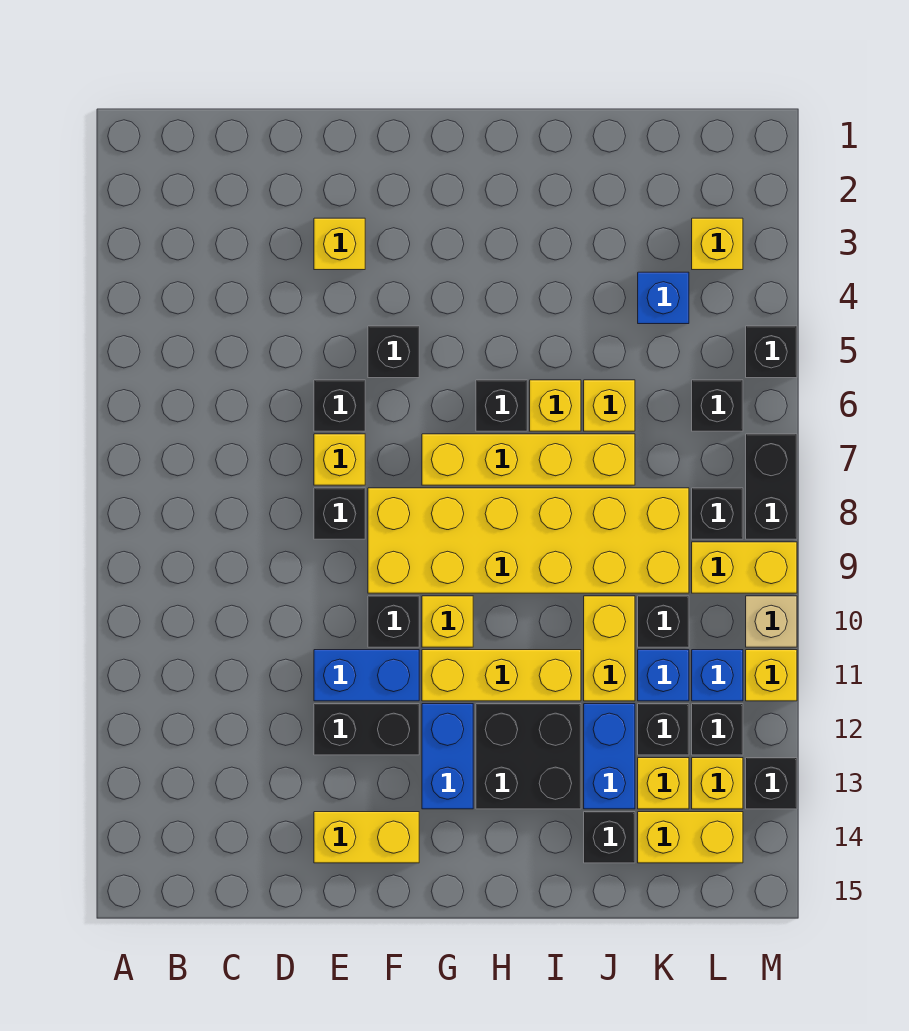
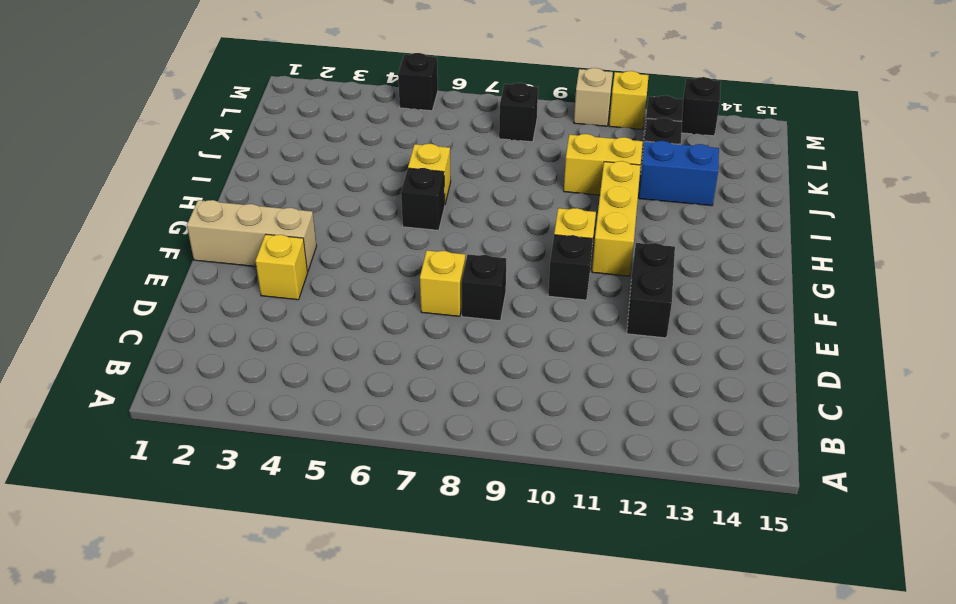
tan brick F1:F3 level 1 -> none
none -> black brick E6 level 1
none -> blue brick E11:F11 level 1
none -> yellow brick E14:F14 level 1
none -> black brick F5 level 1

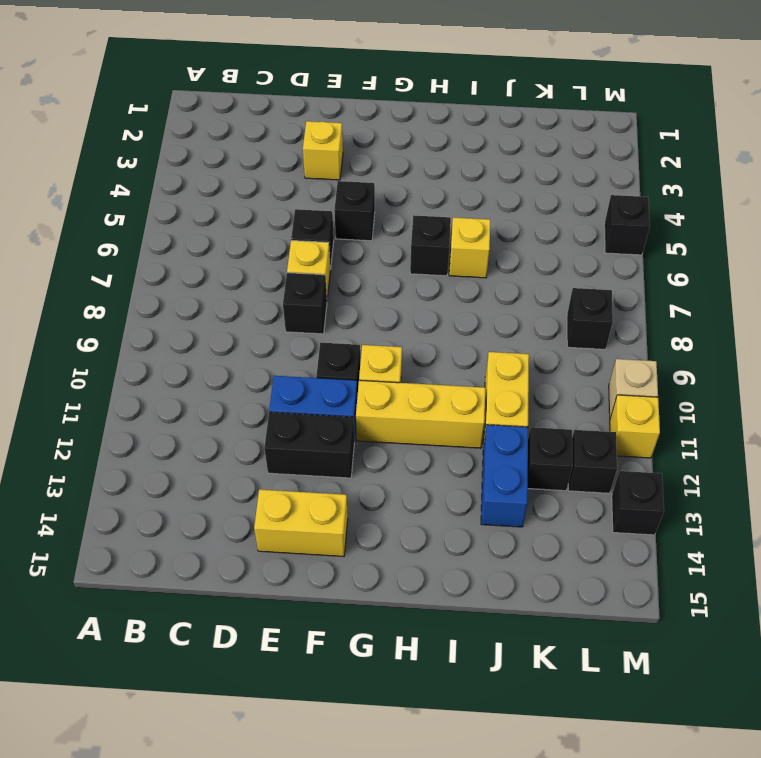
none -> yellow brick F8:K9 level 1
none -> yellow brick G7:J7 level 1
none -> blue brick G12:G13 level 1
none -> black brick H12:I13 level 1

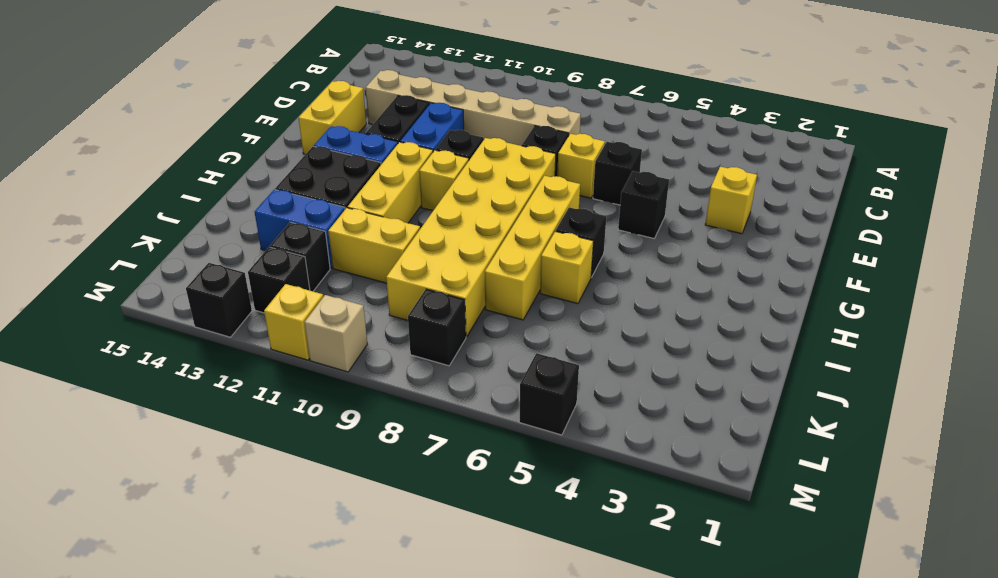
tan brick D8:D13 level 1 -> none
none -> yellow brick J6 level 1
none -> black brick J14 level 1
none -> blue brick K4 level 1
none -> black brick K10 level 1

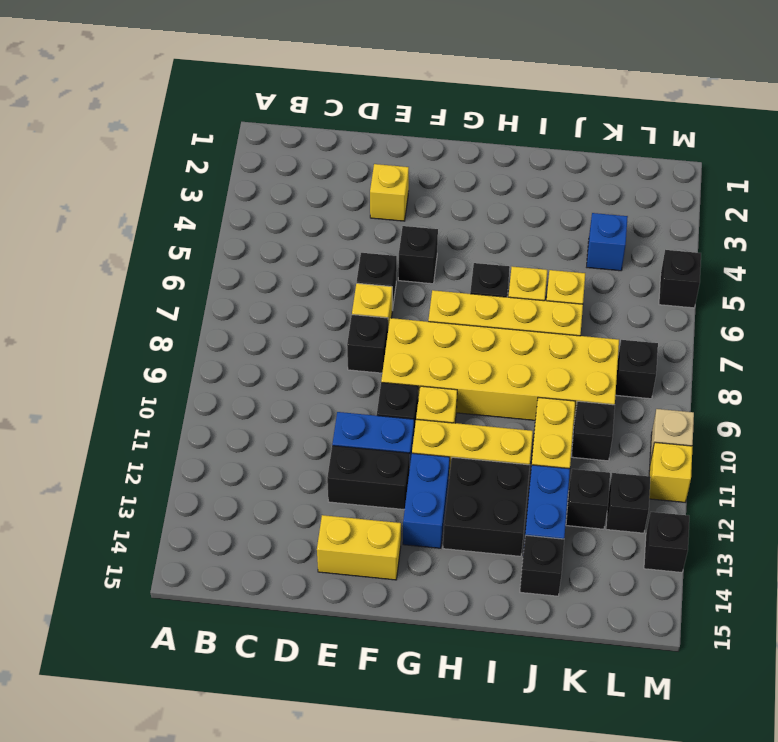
none -> blue brick K11 level 1
none -> yellow brick K13 level 1
none -> yellow brick K14:L14 level 1
none -> yellow brick L3 level 1

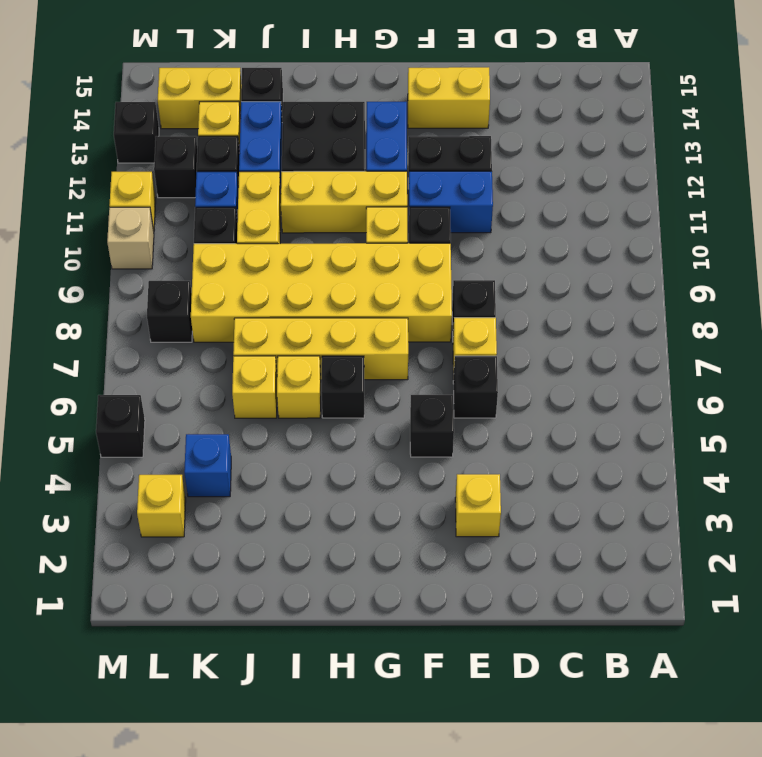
none -> black brick L6 level 1
none -> yellow brick L9:M9 level 1
none -> blue brick L11 level 1
none -> yellow brick L13 level 1

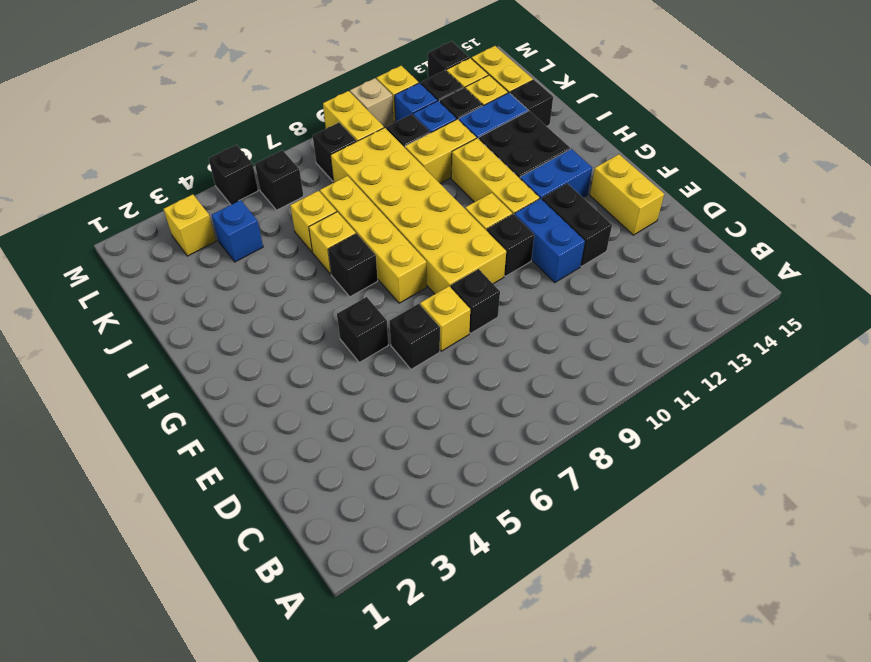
none -> yellow brick E3 level 1
none -> black brick M7:M8 level 1

